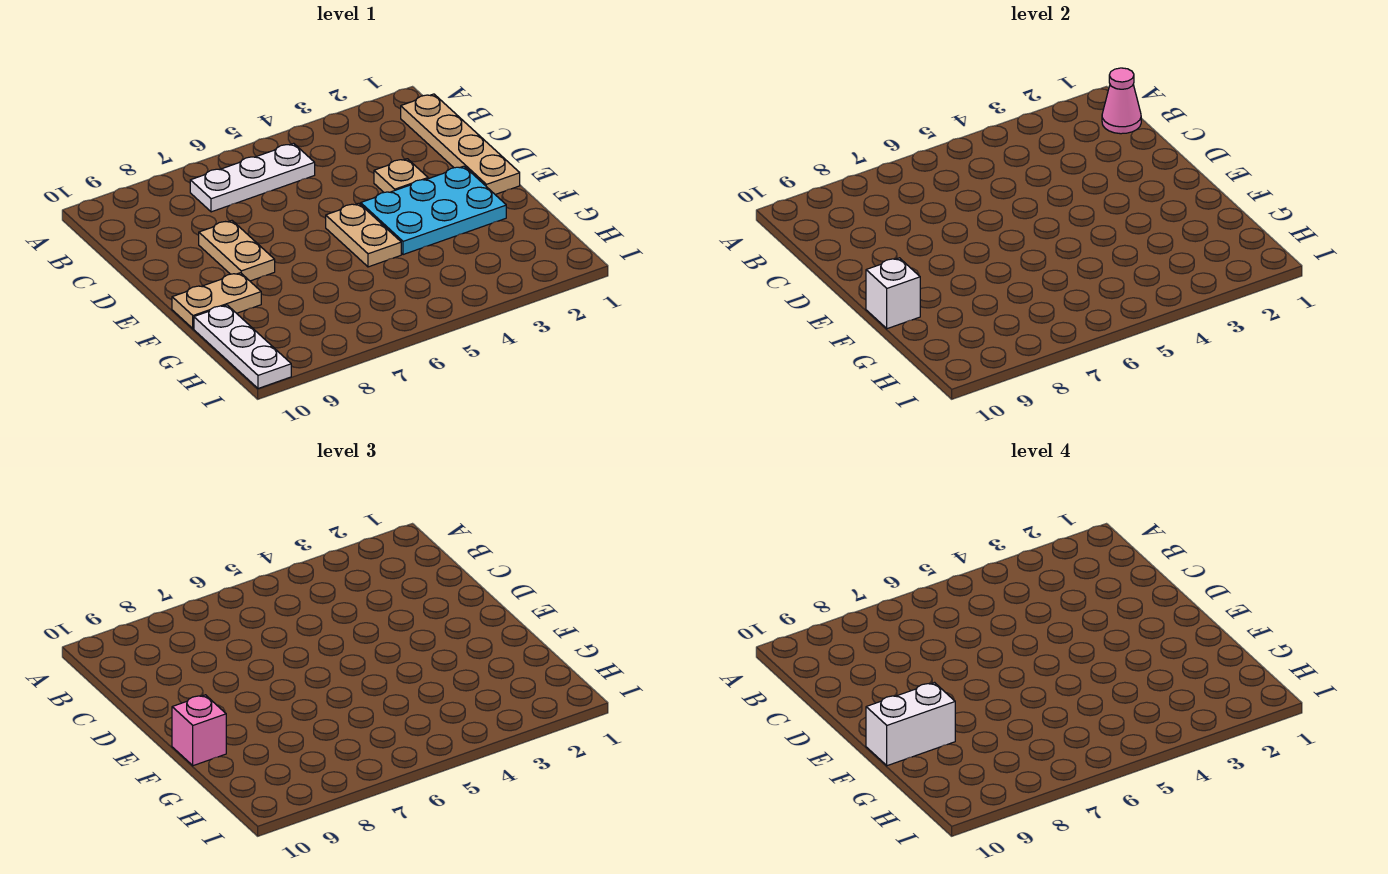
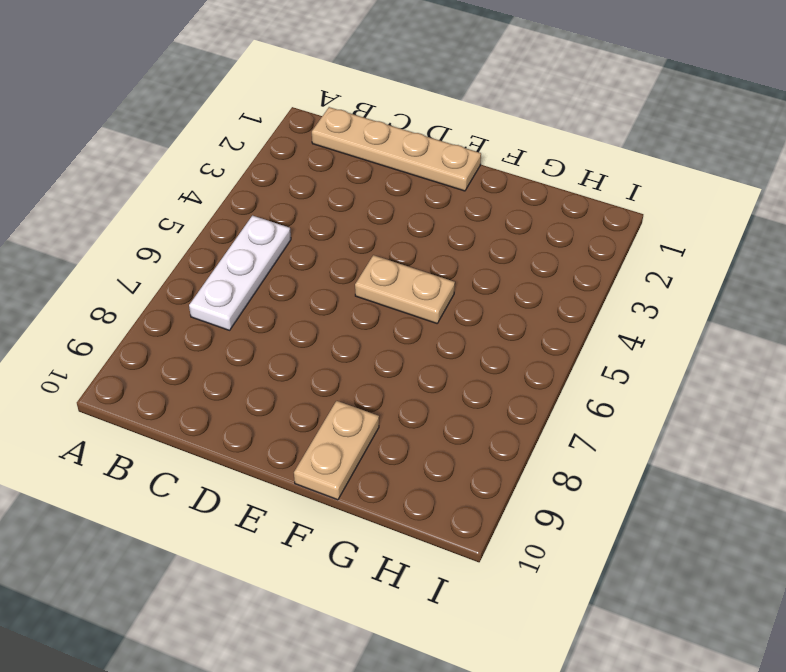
none -> tan plate D3 level 1
none -> tan plate D8:E8 level 1
none -> cyan plate E2:F4 level 1

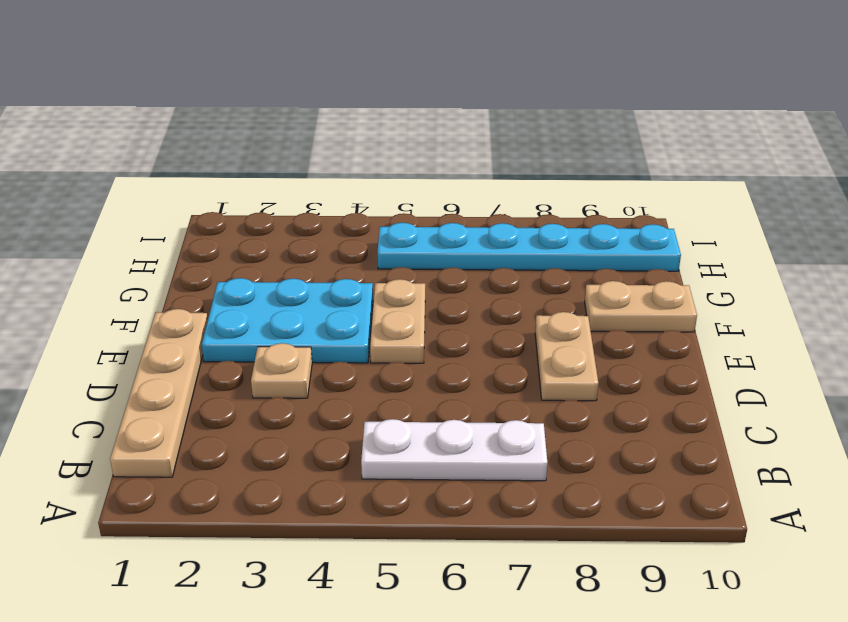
cyan plate H5:H10 level 1 -> white plate G10:I10 level 1
none -> pink cone B1 level 2
none -> white brick F10 level 2
none -> pink brick F10 level 3

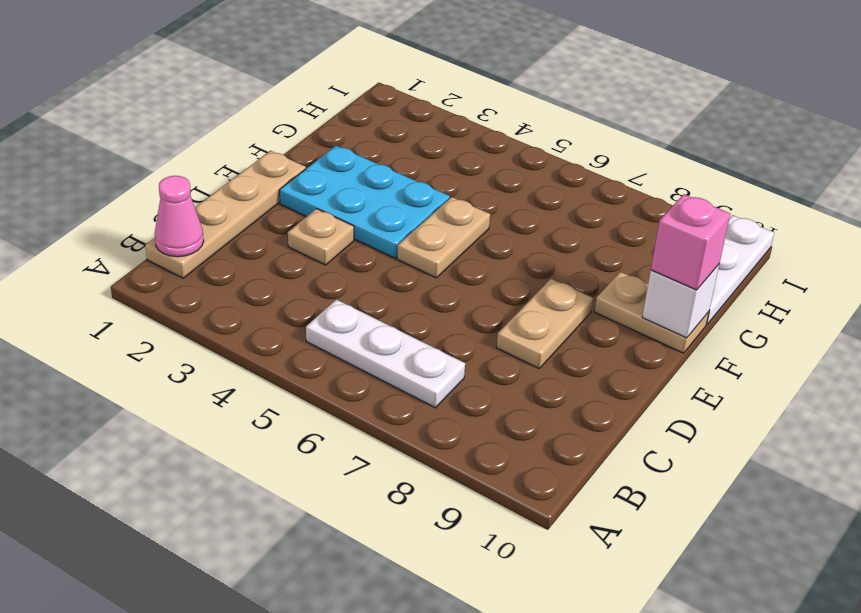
none -> white brick F9:F10 level 4

